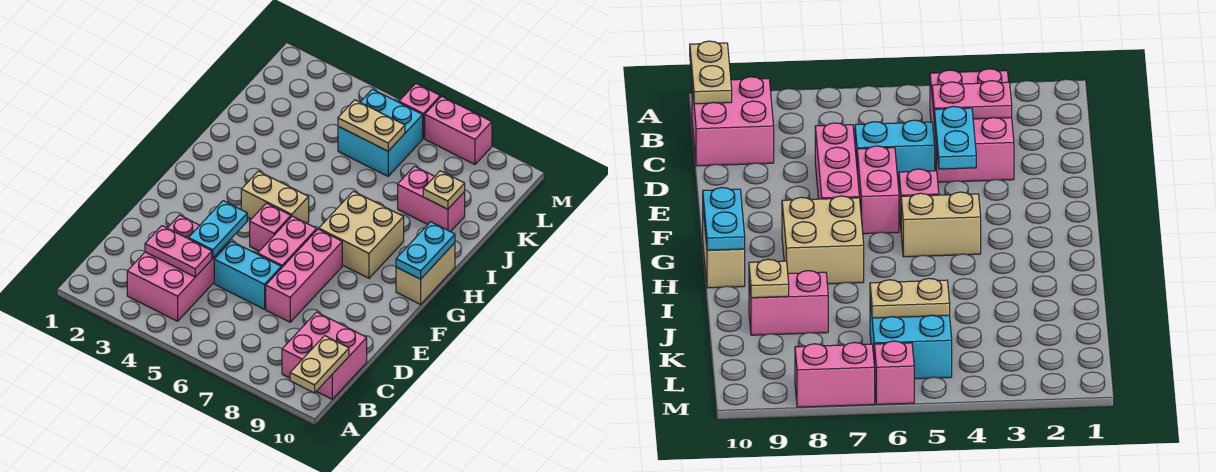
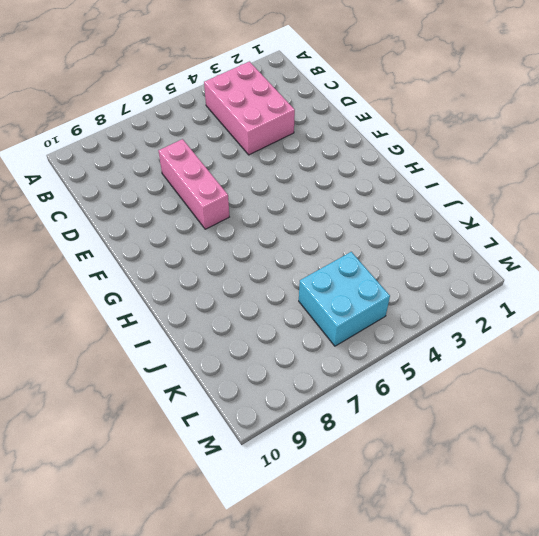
none -> pink brick B9:C10 level 1
none -> cyan brick D5:D6 level 1
none -> pink brick E6:F6 level 1

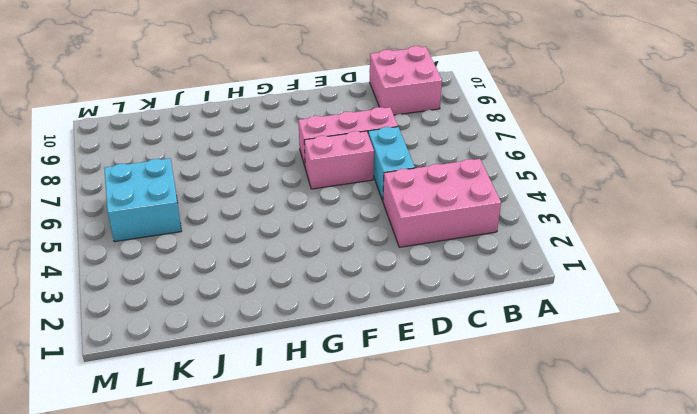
none -> pink brick F5 level 1
none -> tan brick G4:G5 level 1
none -> tan brick G7:H8 level 1

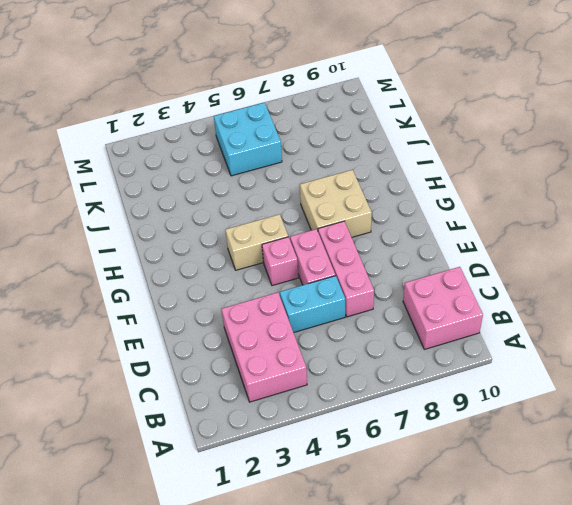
none -> tan brick G10:H10 level 1
none -> pink brick J8:J9 level 1
none -> pink brick M6 level 1

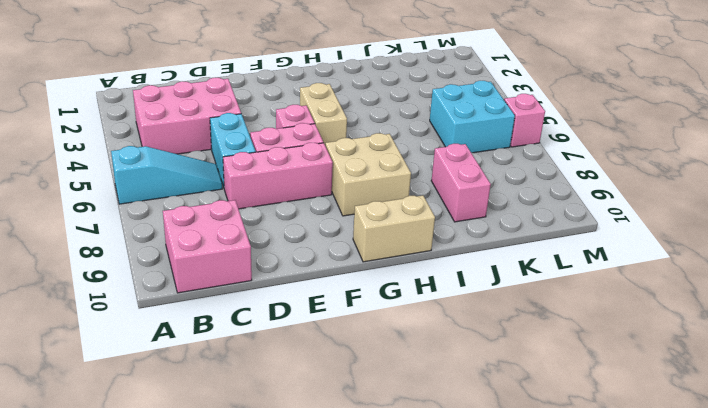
cyan slope A6:C6 level 1 top A -> none
none -> pink brick M7:M8 level 1
none -> tan plate A10:B10 level 2
none -> pink plate C3:C4 level 2

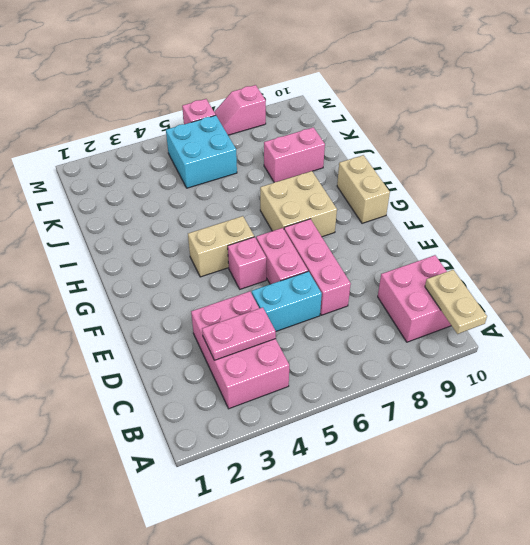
pink slope M7:M8 level 1 top 8 -> pink brick M7:M8 level 1
none -> cyan plate D4:E4 level 2
none -> cyan plate G10:H10 level 2
none -> tan plate J9 level 2

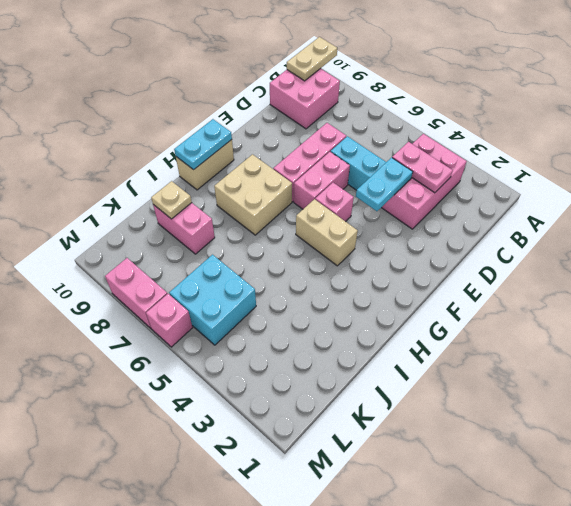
none -> tan plate K5:K6 level 2

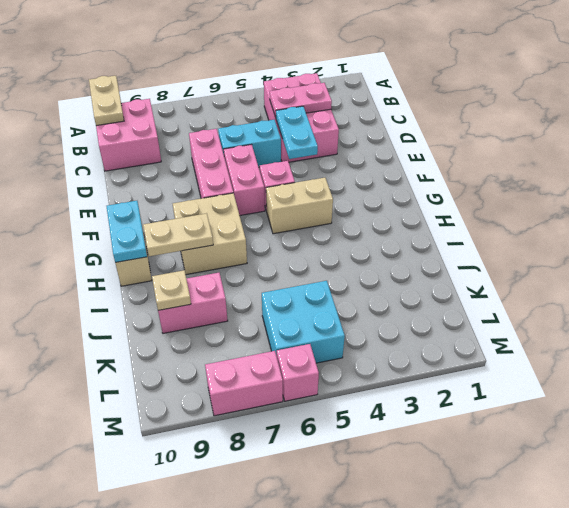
tan plate H8:H9 level 2 -> tan plate K5:K6 level 2

